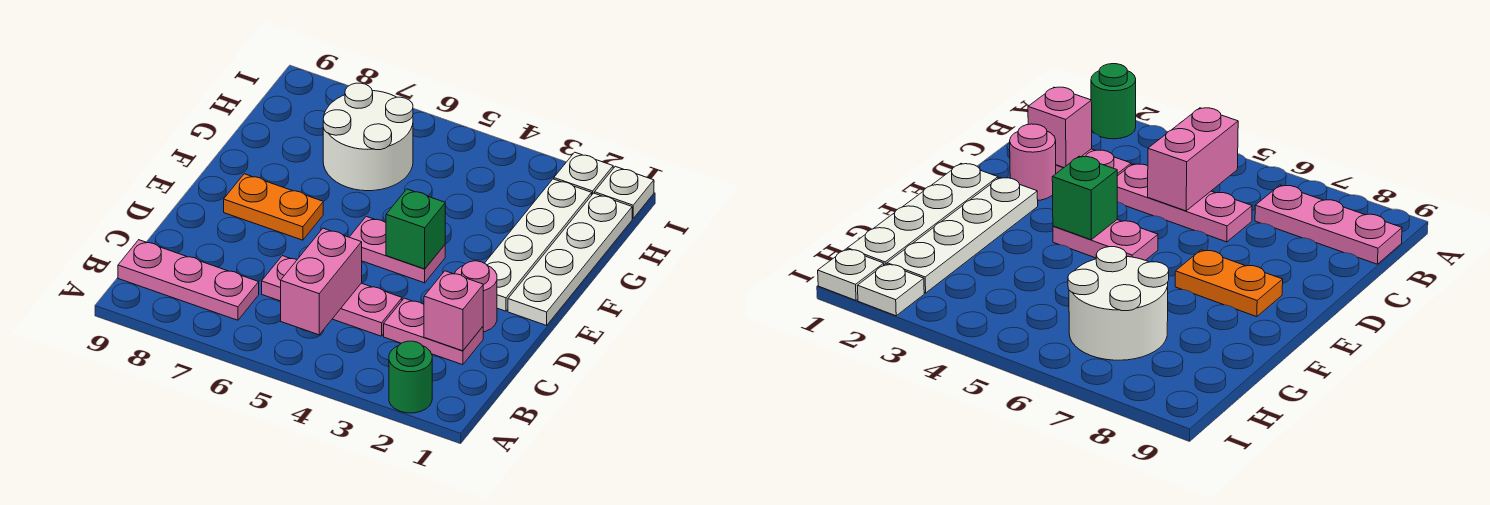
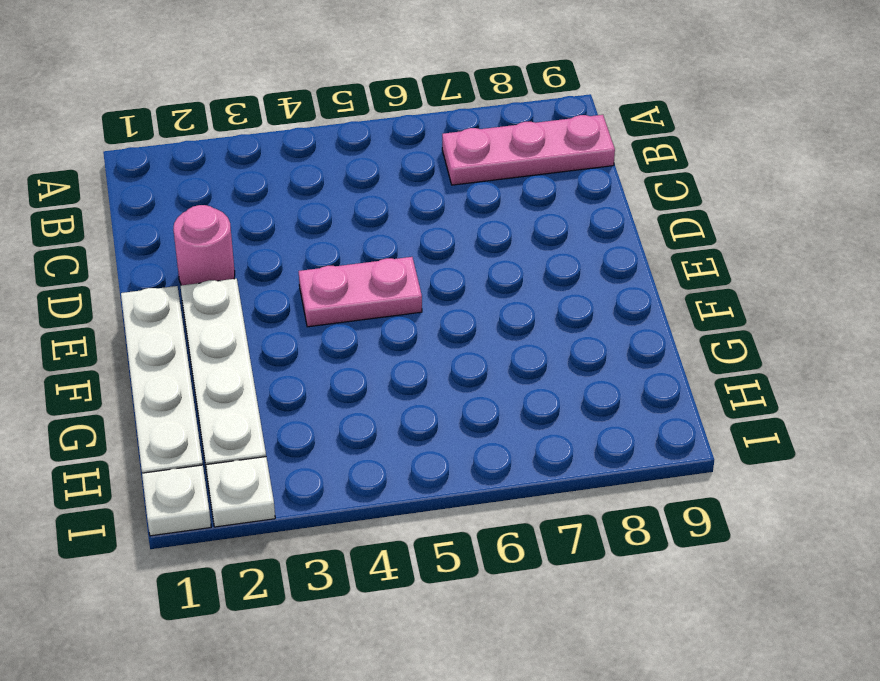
none -> green round brick A2 level 1
none -> pink plate C2:C3 level 1
none -> pink plate C4:C6 level 1

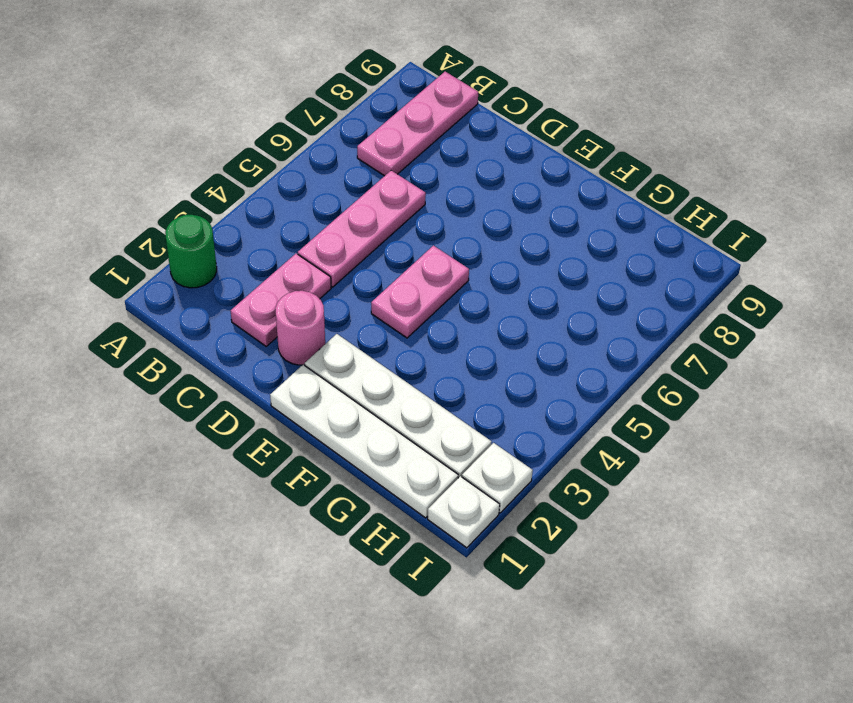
none -> orange plate E7:E8 level 1
none -> white round brick G6:H7 level 1
none -> pink brick B5:C5 level 2

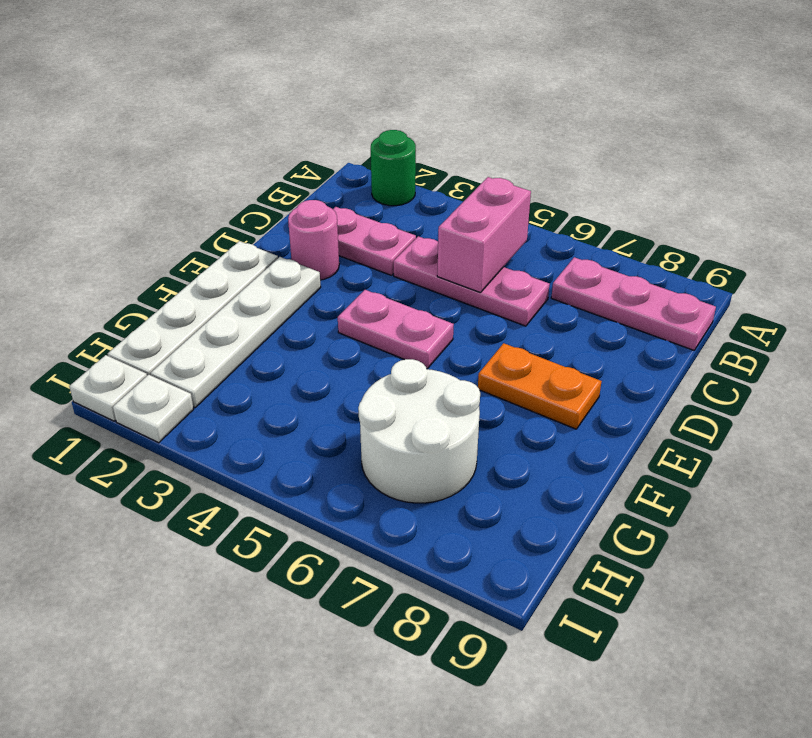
none -> pink brick C2 level 2
none -> green brick E4 level 2

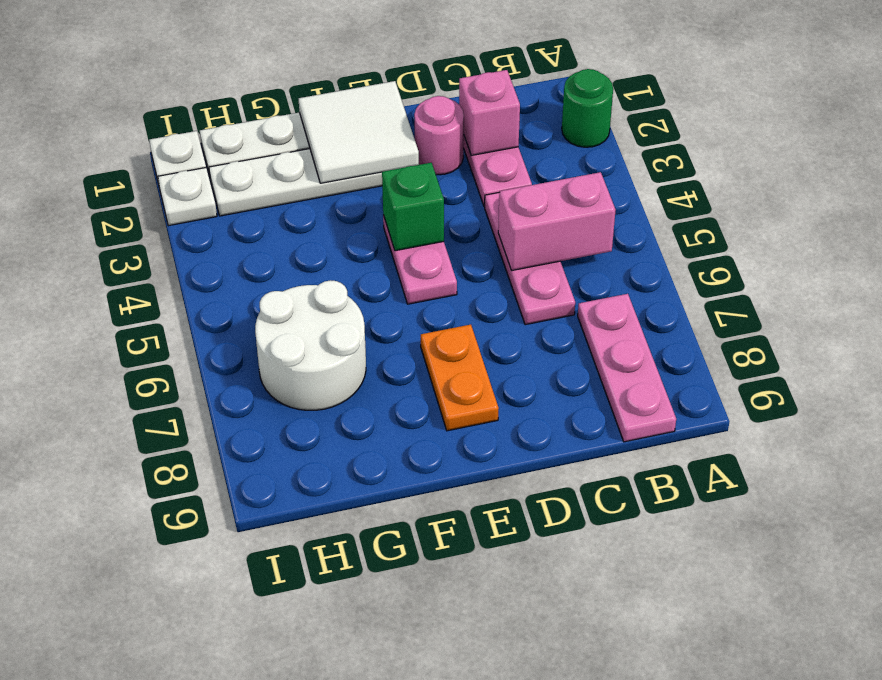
white tile E1:F2 level 2 -> none

